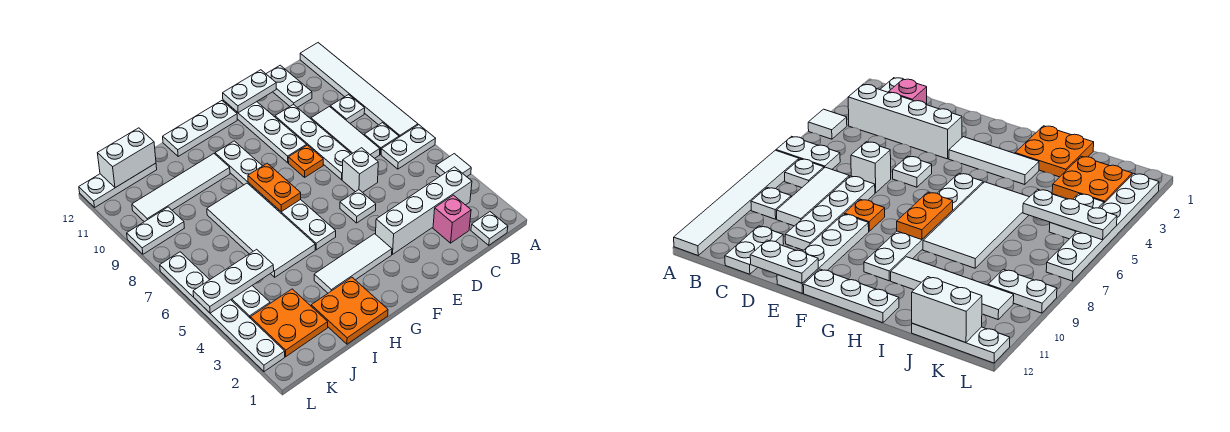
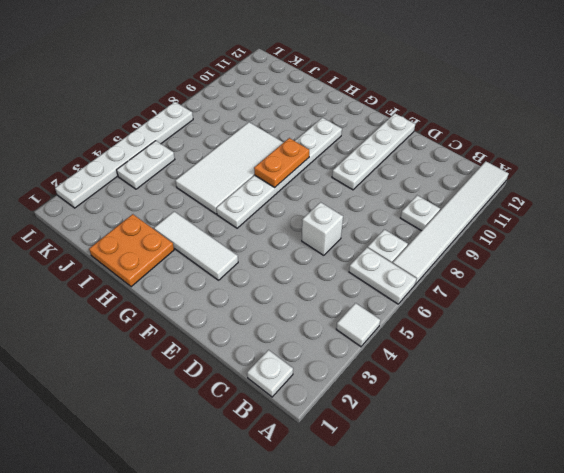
none -> white brick B3:E3 level 1
none -> pink brick C2 level 1
none -> white tile C7:C9 level 1
none -> white plate C11:C12 level 1

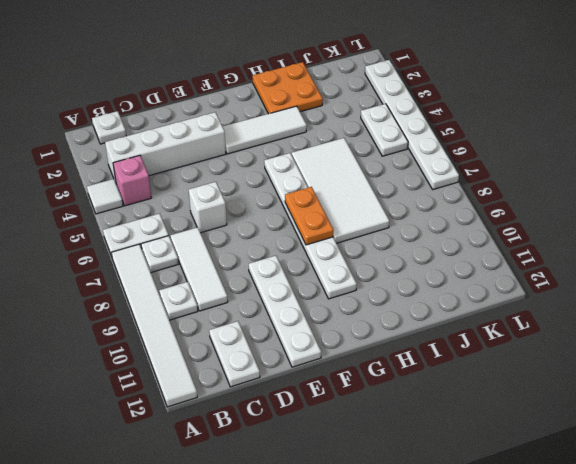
pink brick B4 level 1 -> pink brick C2 level 1
none -> white plate D7:D10 level 1
none -> white plate E5 level 1
none -> orange plate E8 level 1
none -> white plate F12:H12 level 1

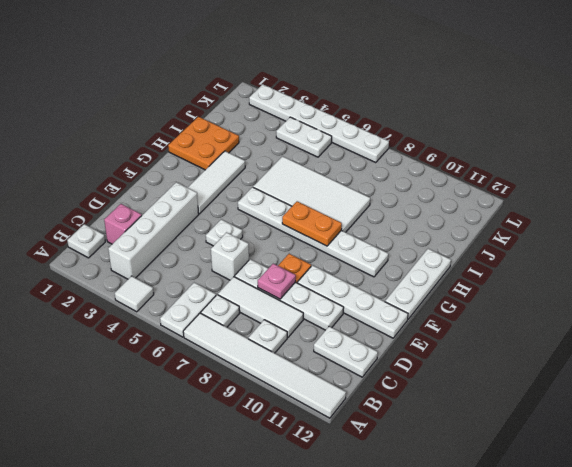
pink plate D8 level 2 -> none
none -> white tile H10:K10 level 1
none -> orange plate J2:K3 level 1
none -> white plate J12:L12 level 1
none -> white plate K9:L9 level 1

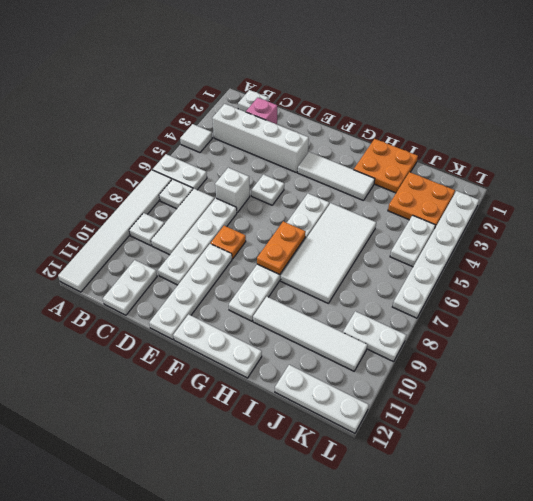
none -> white plate D12:E12 level 2
none -> white plate J5:L5 level 2
none -> white brick J12:K12 level 2

